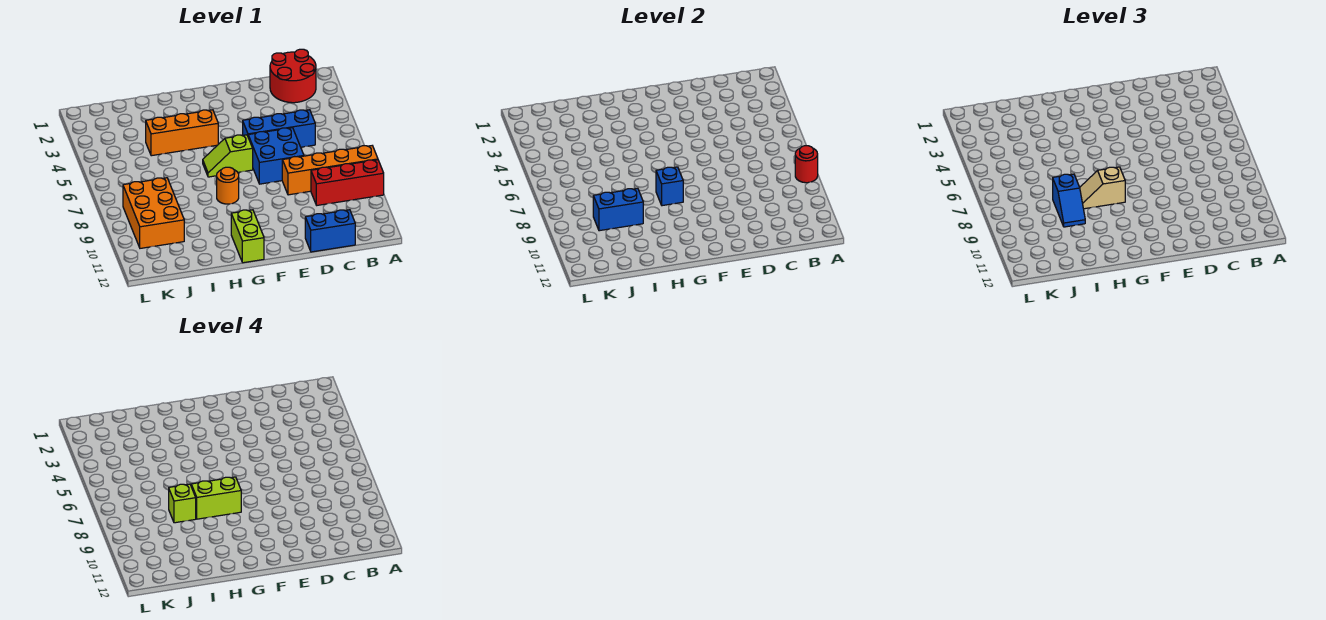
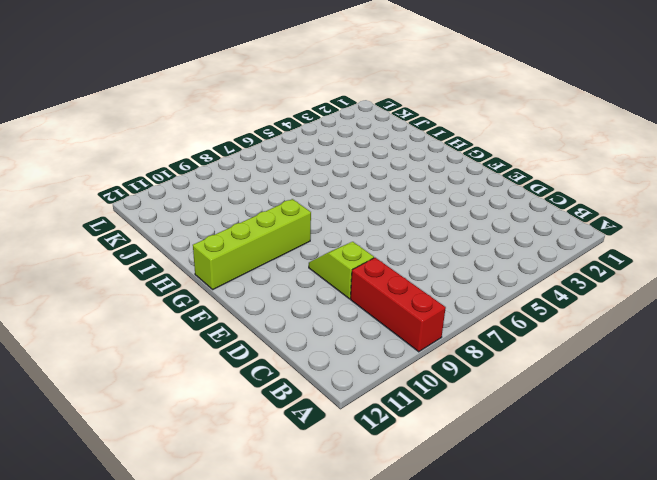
lime slope D9:E9 level 1 top D -> lime slope F6:G6 level 1 top F
lime brick G9:G12 level 1 -> lime brick G11:G12 level 1
none -> orange brick A8:D8 level 1
none -> red round brick B1:C2 level 1
none -> blue brick C5:E5 level 1

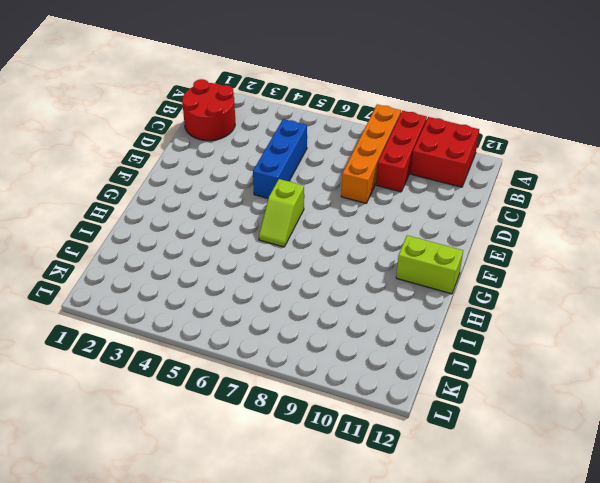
red brick A10:B11 level 1 -> none
none -> blue brick C12:D12 level 1
none -> blue brick D6:E7 level 1
none -> orange brick G4:I4 level 1

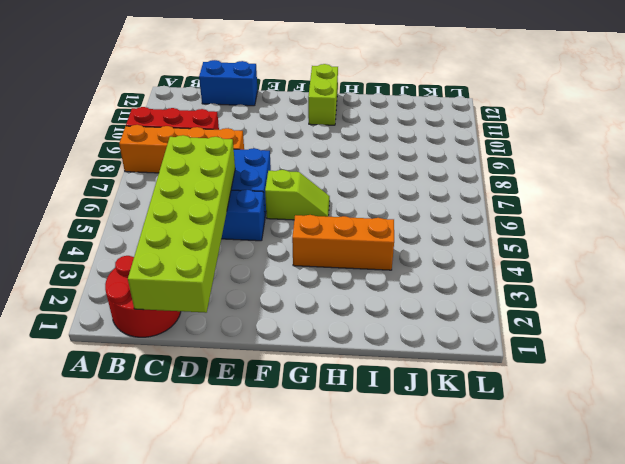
lime brick C1:D6 level 2 -> none
none -> orange round brick G8 level 1
none -> orange brick J8:K10 level 1
none -> red round brick A8 level 2

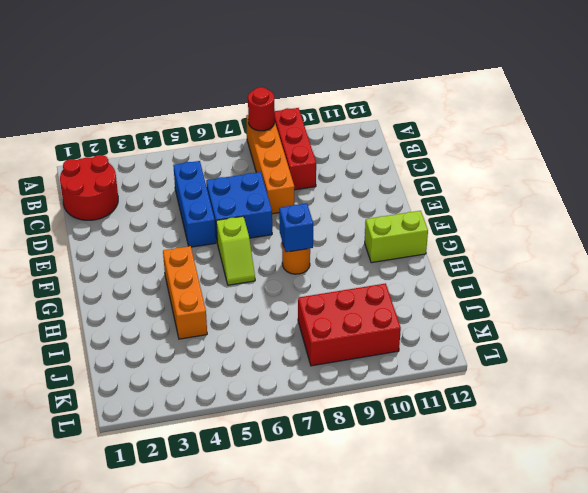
red brick J8:K10 level 1 -> orange brick J8:K10 level 1
none -> blue brick C12:D12 level 1
none -> blue brick I9:J9 level 2
none -> tan slope G8:H8 level 3 top G

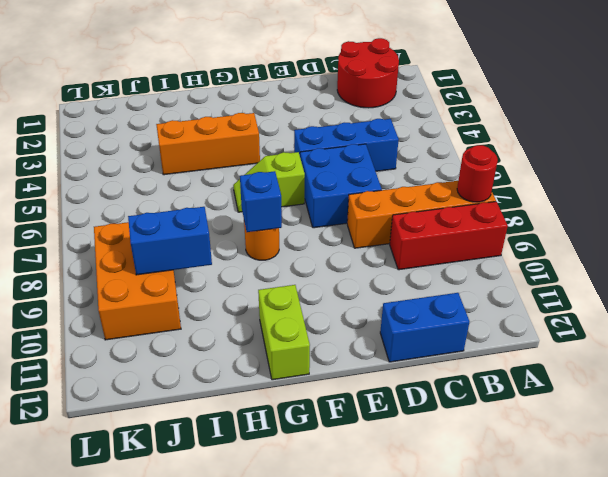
none -> tan slope G8:H8 level 3 top G
none -> blue slope I8:I9 level 3 top 8
none -> lime brick G8:H8 level 4

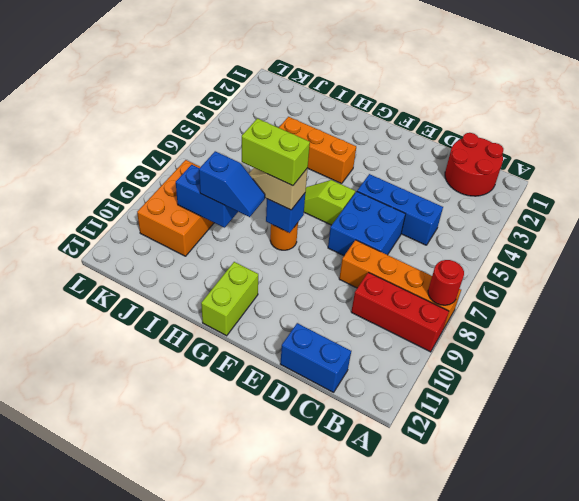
blue slope H9:I9 level 3 top I -> blue slope I8:I9 level 3 top 8
none -> lime brick I8 level 4

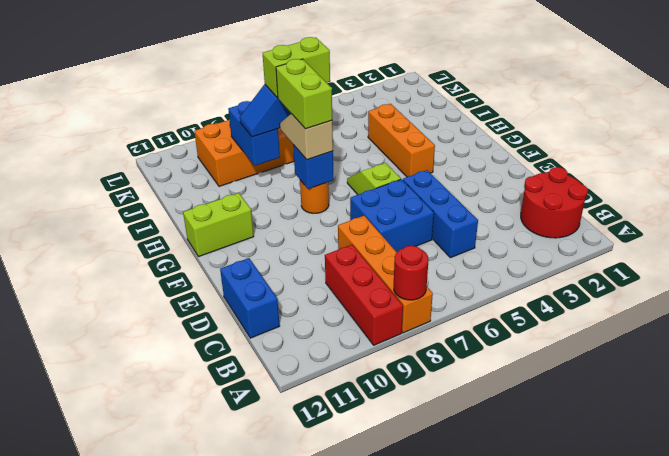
lime brick I7:I8 level 4 -> lime brick I8 level 4

